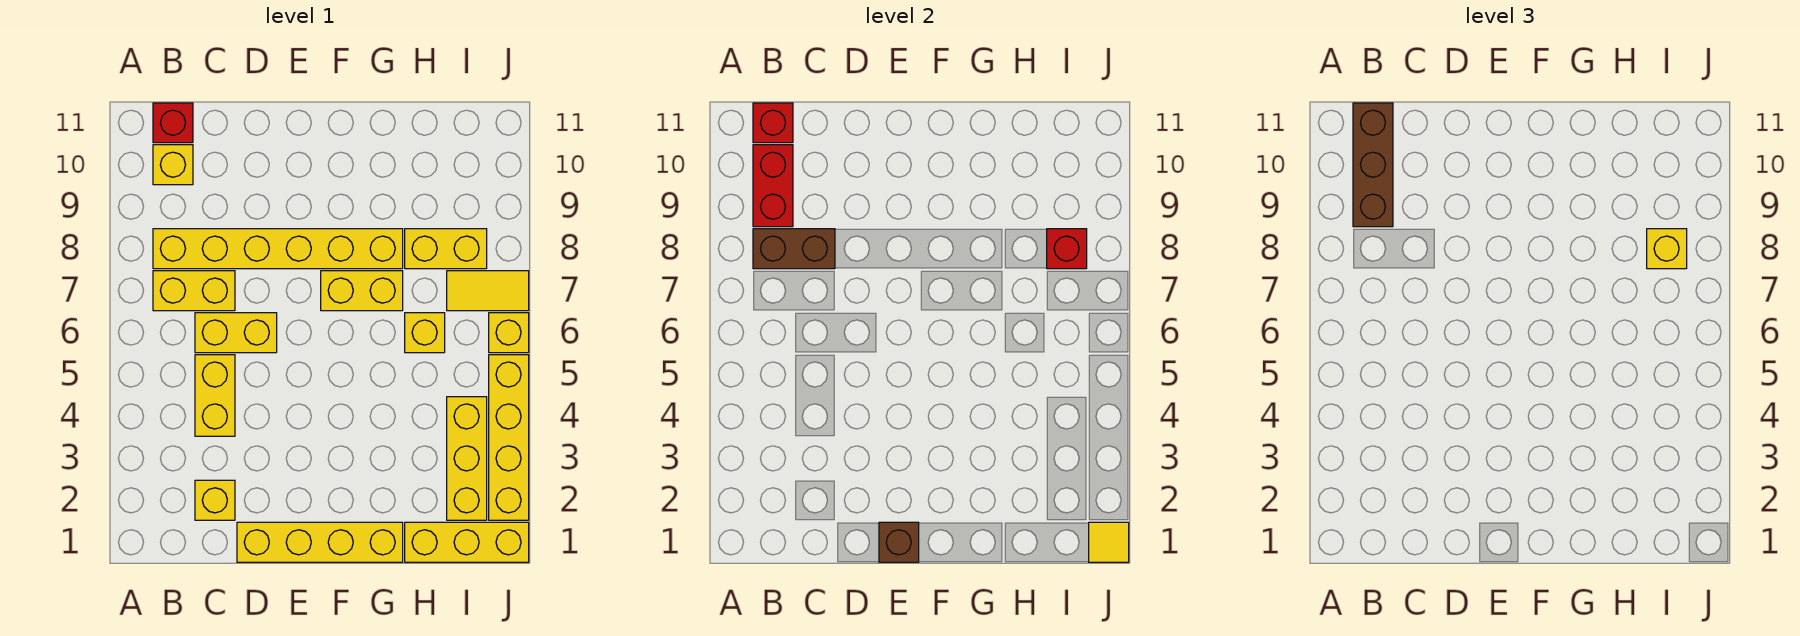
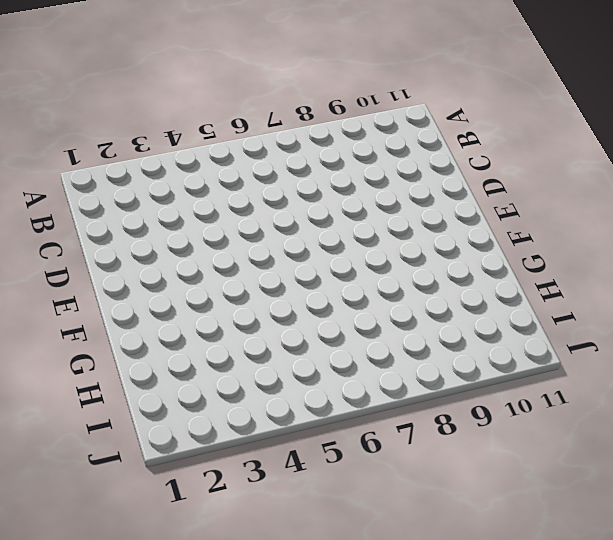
none -> yellow brick B7:C7 level 1
none -> yellow brick B8:G8 level 1
none -> yellow brick B10 level 1

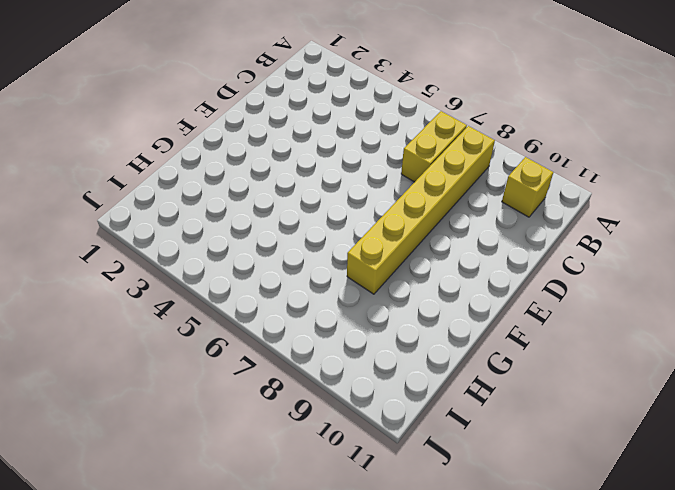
none -> red brick B11 level 1
none -> yellow brick C2 level 1
none -> yellow brick C4:C5 level 1

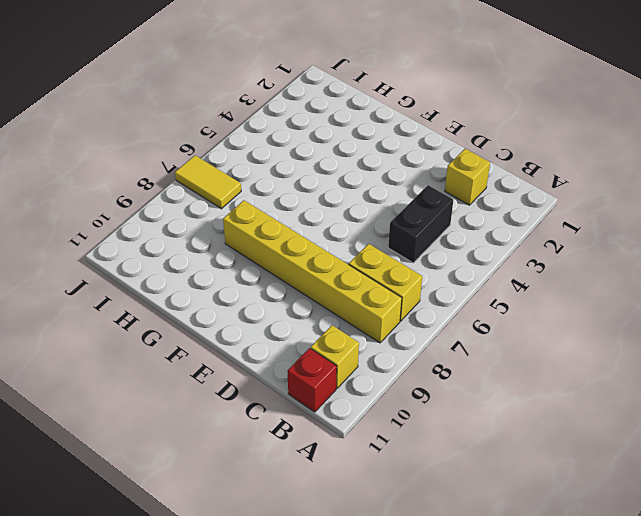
black brick C4:C5 level 1 -> yellow brick C4:C5 level 1
none -> yellow brick C6:D6 level 1
none -> yellow brick D1:G1 level 1
none -> yellow brick F7:G7 level 1

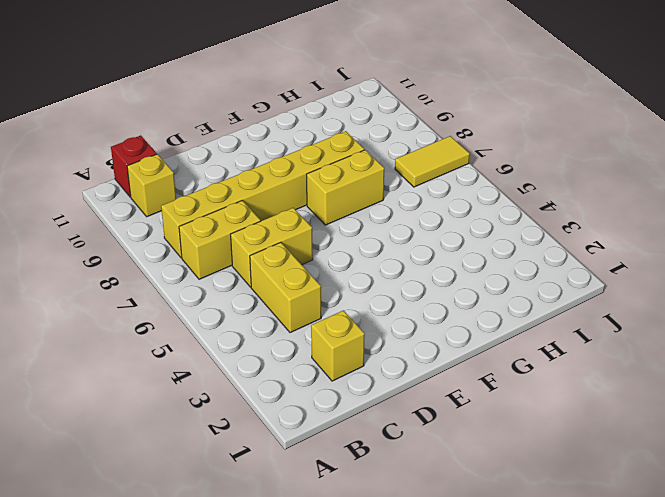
none -> yellow brick D1:G1 level 1
none -> yellow brick H1:J1 level 1
none -> yellow brick H6 level 1

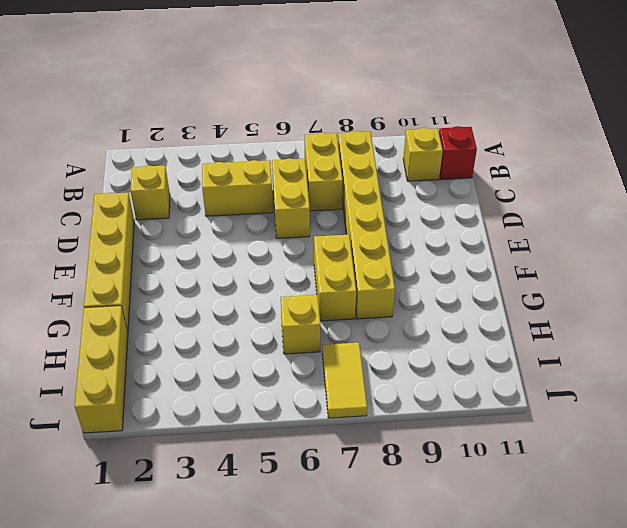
none -> yellow brick H8:I8 level 1
none -> yellow brick I2:I4 level 1
none -> yellow brick J2:J5 level 1

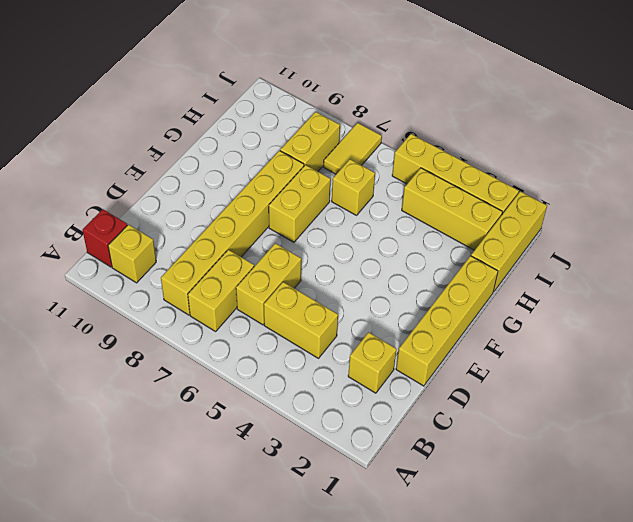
none -> yellow brick J6 level 1
none -> brown brick B8:C8 level 2
none -> red brick B9:B10 level 2

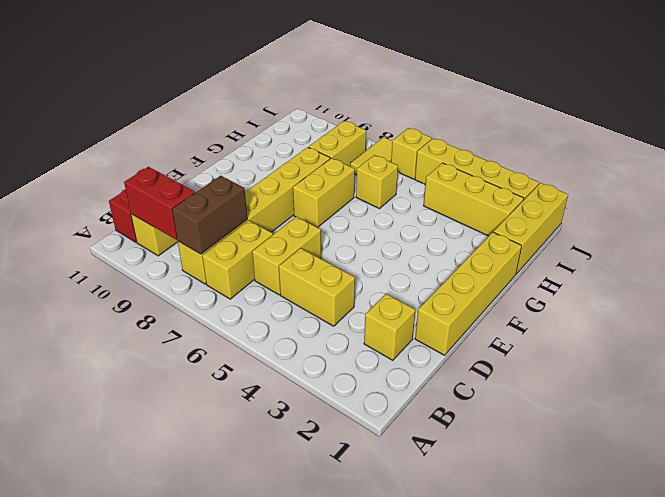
none -> red brick B11 level 2
none -> brown brick E1 level 2
none -> red brick I8 level 2

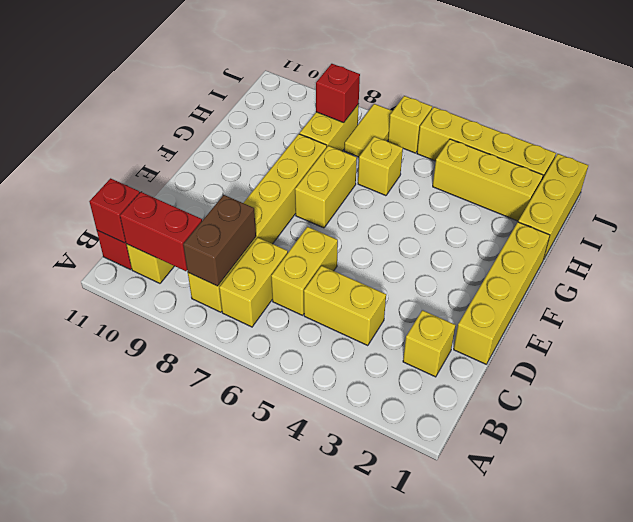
none -> brown brick E1 level 2
none -> yellow tile J1 level 2
none -> brown brick B9:B11 level 3

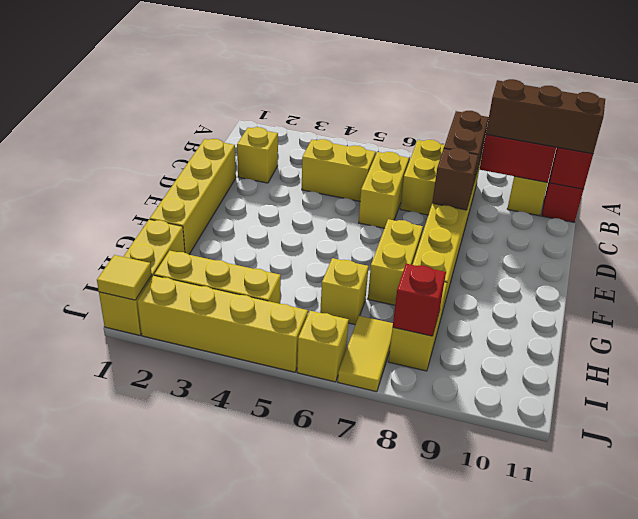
brown brick D8 level 2 -> brown brick E1 level 2
none -> yellow brick I8 level 3

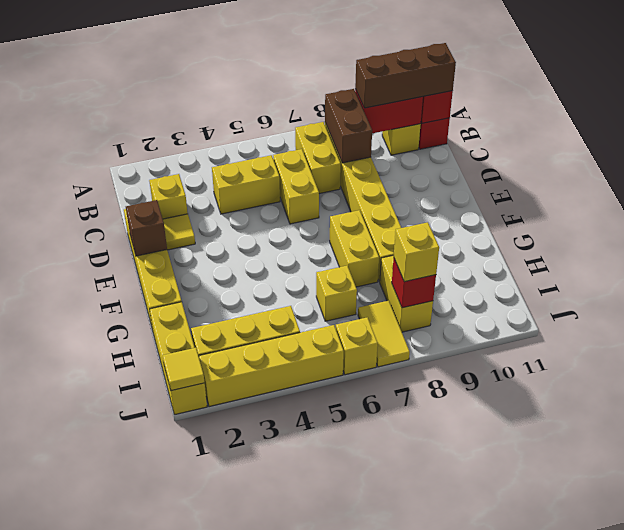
yellow tile D2 level 1 -> none

